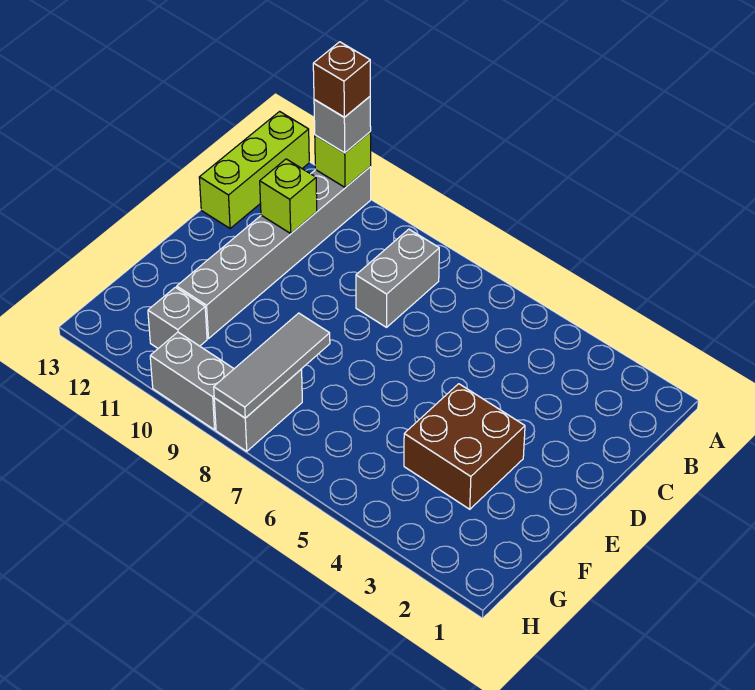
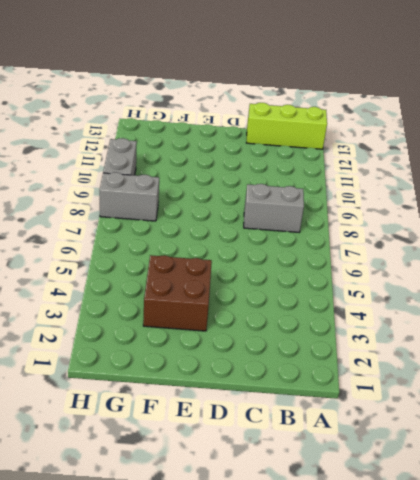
none -> grey brick A11:F11 level 1
none -> grey brick G11 level 1
none -> lime brick A11 level 2

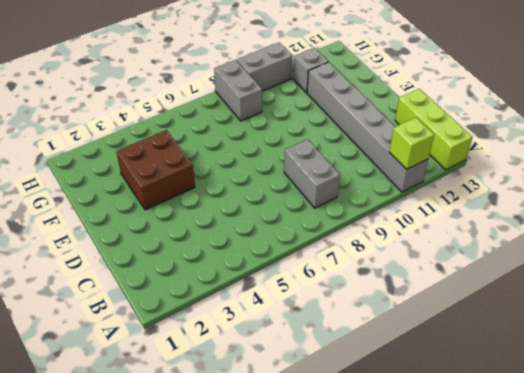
none -> lime brick C11 level 2
none -> grey tile F8:H8 level 2
none -> grey brick A11 level 3

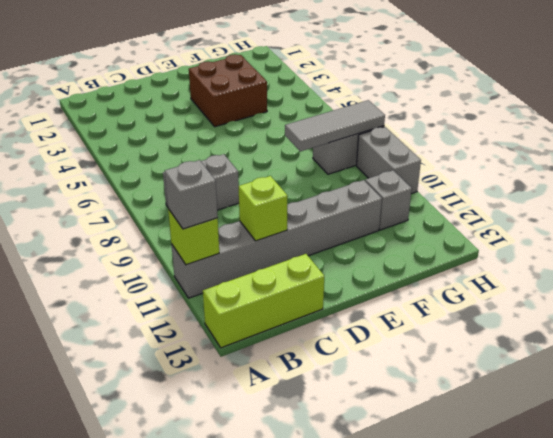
none -> brown brick A11 level 4

